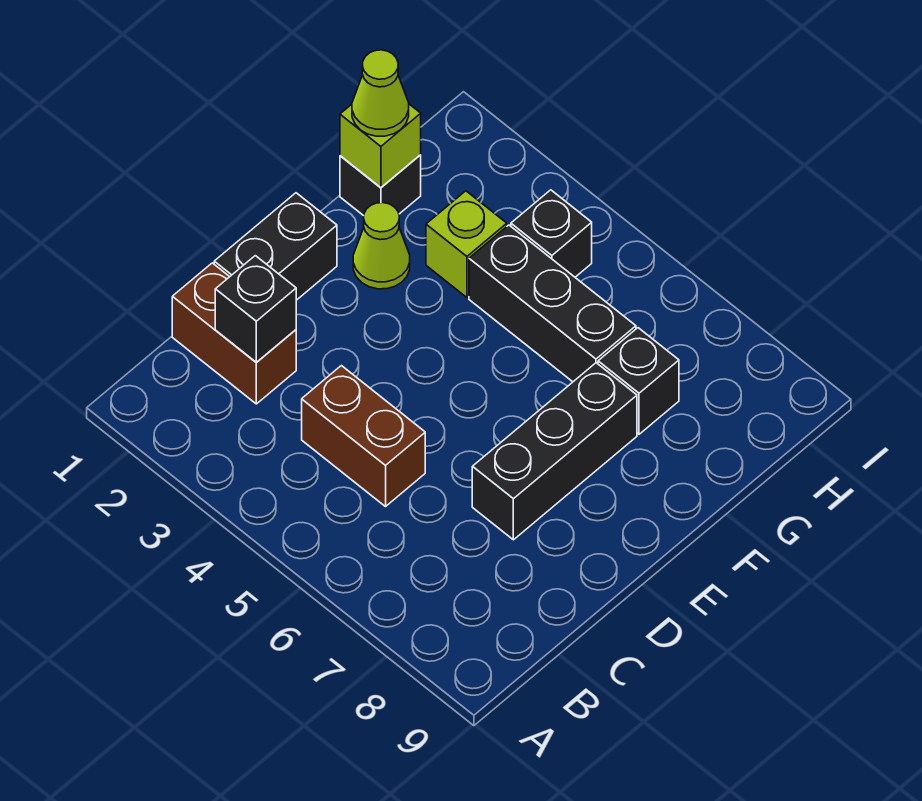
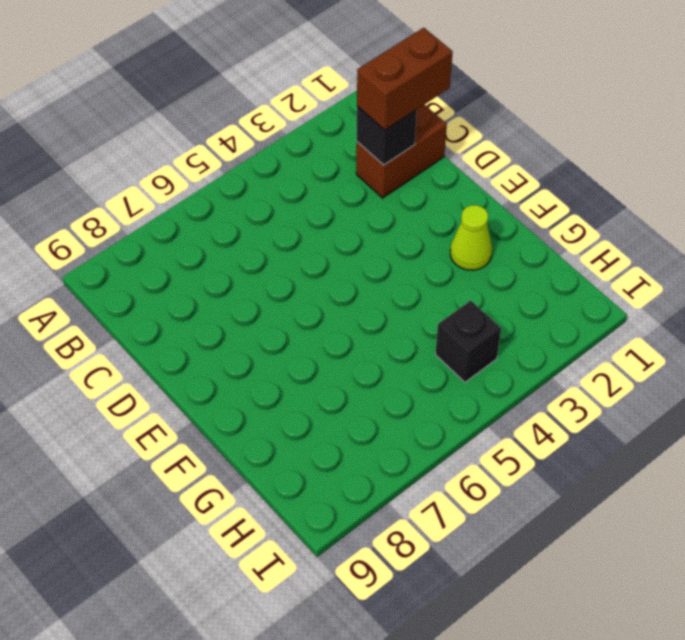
brown brick C1:C2 level 3 -> brown brick C4:C5 level 1
none -> black brick D1:E1 level 1
none -> black brick D7:F7 level 1
none -> black brick G1 level 1

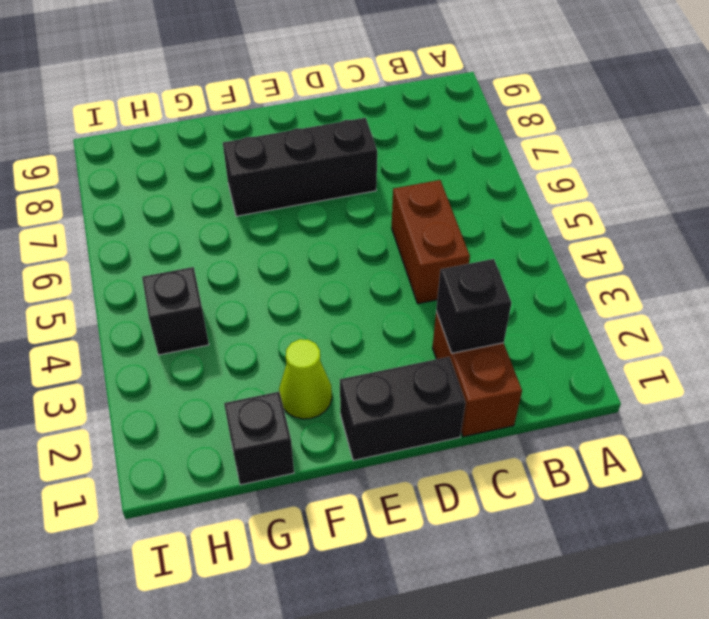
none -> lime brick G3 level 1
none -> black brick G4:G6 level 1
none -> black brick G7 level 1

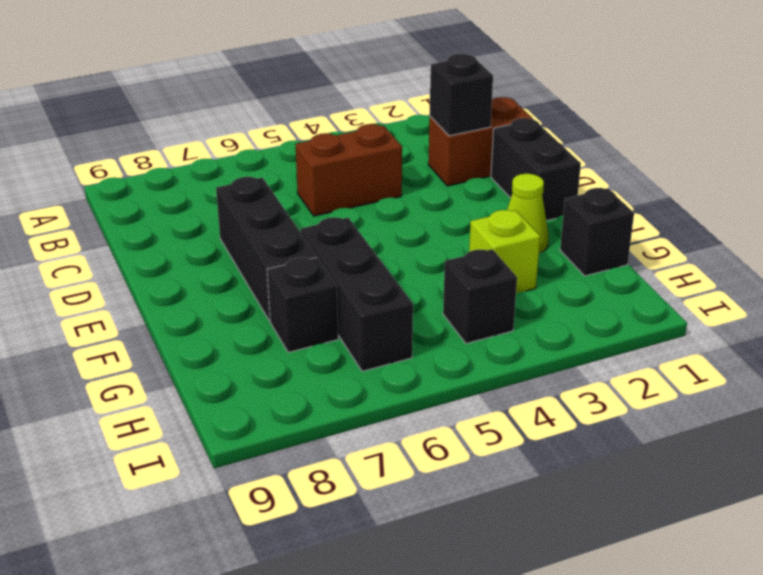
black brick F6:H6 level 1 -> black brick G4:G6 level 1
none -> lime brick G1 level 2
none -> lime cone G1 level 3

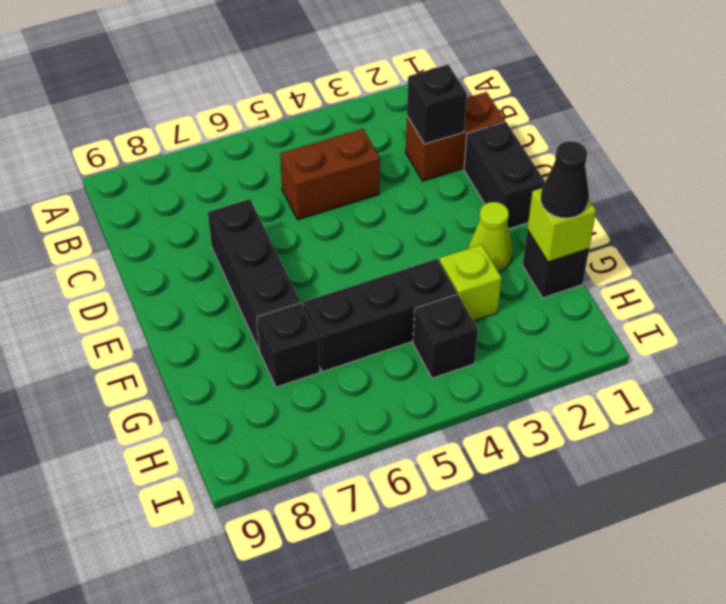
black cone G1 level 3 -> lime cone G1 level 3

